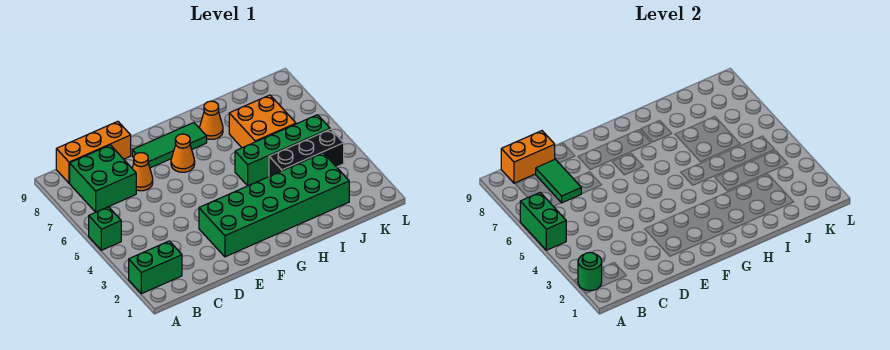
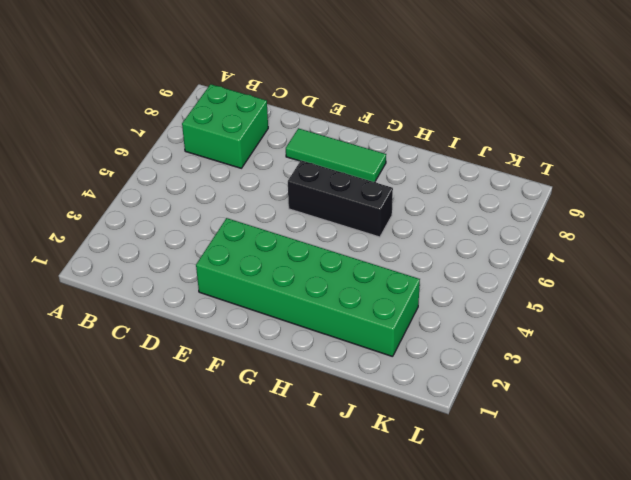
black brick F6:H6 level 1 -> black brick I4:K4 level 1
none -> green brick A2:B2 level 1
none -> green brick A5 level 1
none -> orange brick B9:D9 level 1

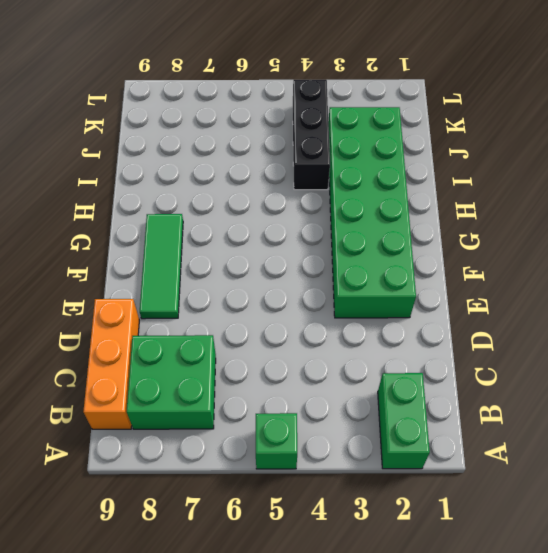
none -> orange cone D7 level 1
none -> orange cone F7 level 1
none -> green brick H5:K5 level 1

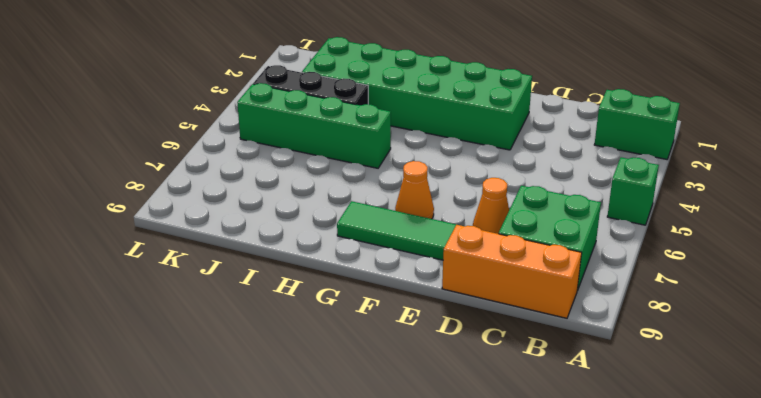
none -> orange cone H8 level 1
none -> orange brick I6:J7 level 1
none -> green round brick A2 level 2

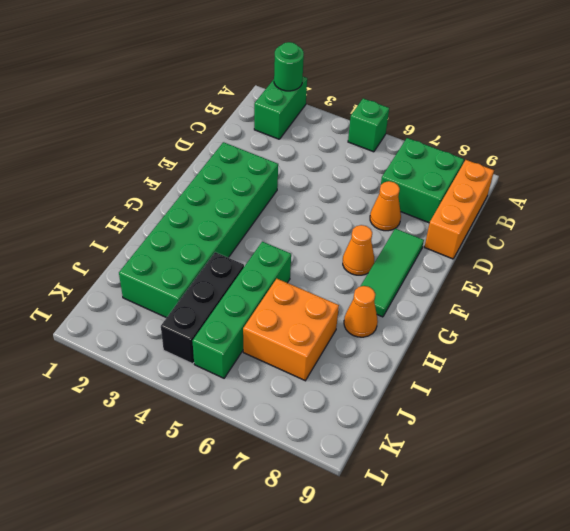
none -> green brick A5:A6 level 2
none -> orange brick B9:C9 level 2
none -> green tile C7:C8 level 2

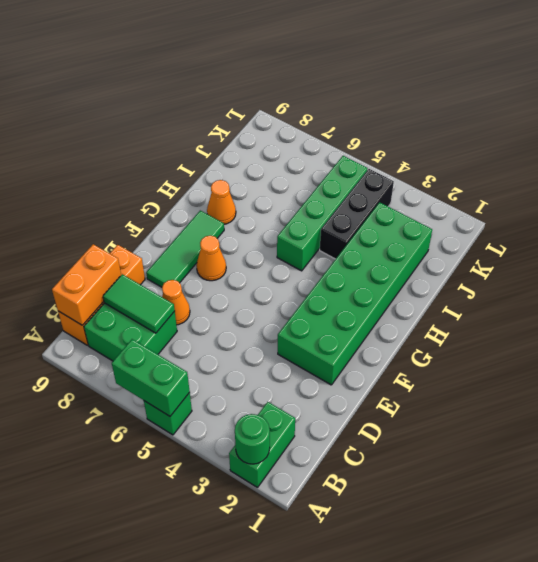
none -> orange brick I6:J7 level 1

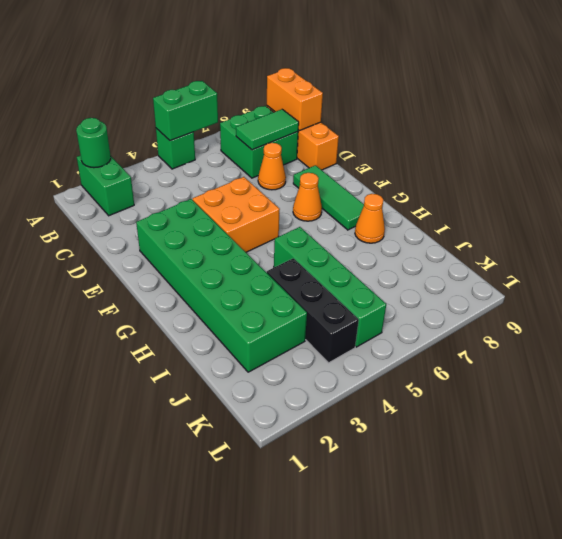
orange brick E4:F5 level 1 -> orange brick I6:J7 level 1

